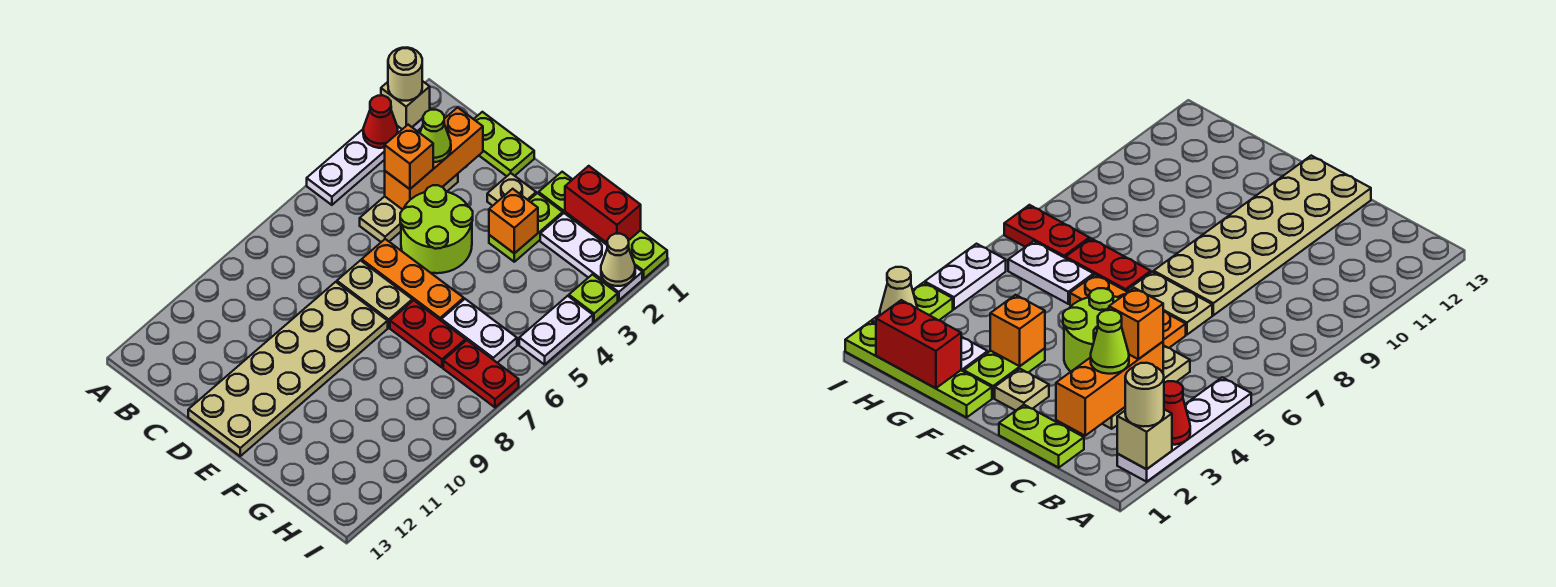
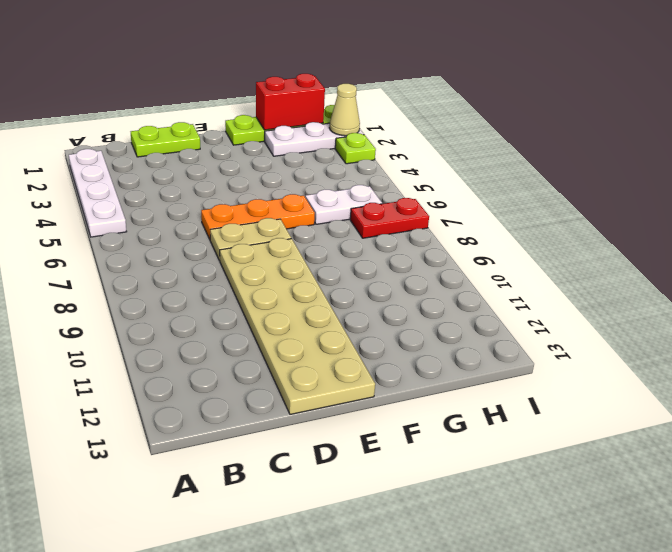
none -> tan plate C3:C5 level 1
none -> lime round brick D4:E5 level 1
none -> tan plate E2 level 1

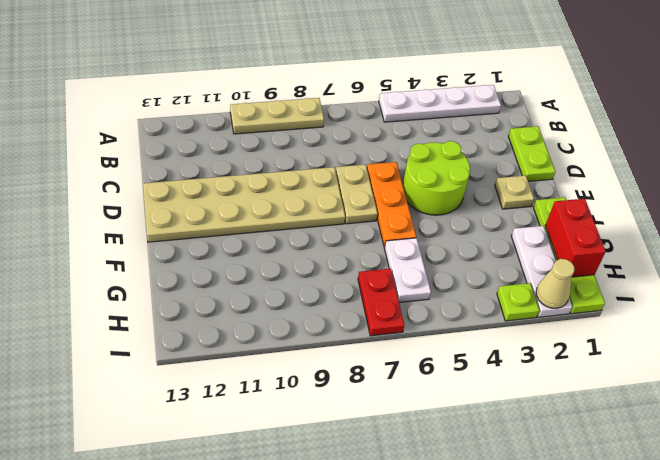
tan plate A8:A10 level 1 -> tan plate C3:C5 level 1
none -> lime plate F2:F3 level 1
none -> red plate F7:G7 level 1
none -> white plate I4:I5 level 1

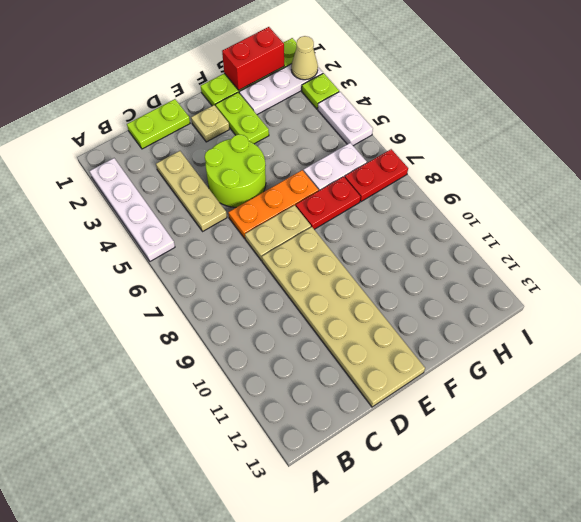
none -> tan brick A2 level 2
none -> red cone A3 level 2
none -> orange brick C2:C4 level 2

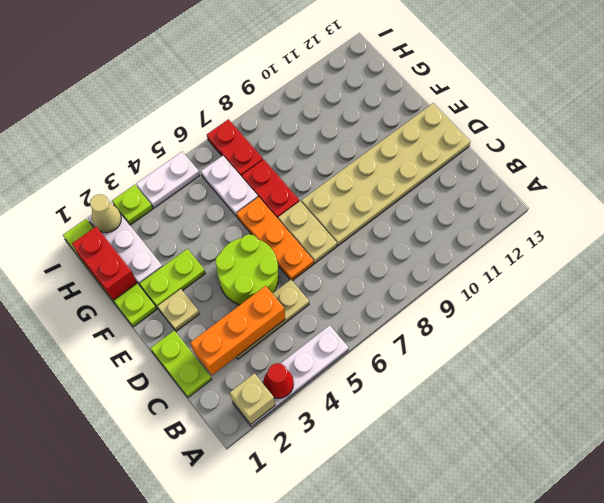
none -> orange brick F3 level 2
none -> tan round brick A2 level 3
none -> lime cone C3 level 3

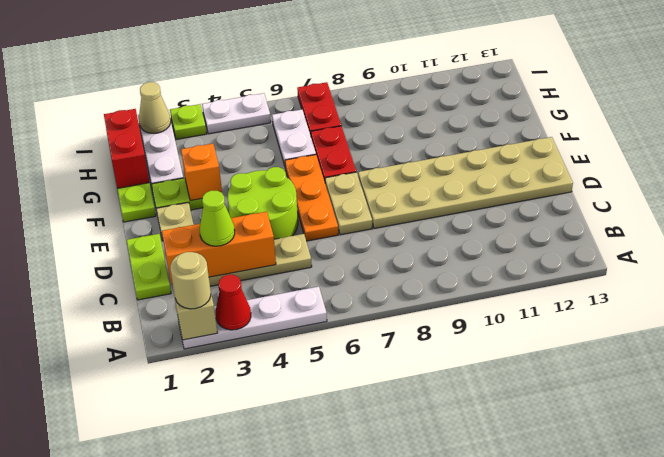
none -> orange brick C4 level 3

